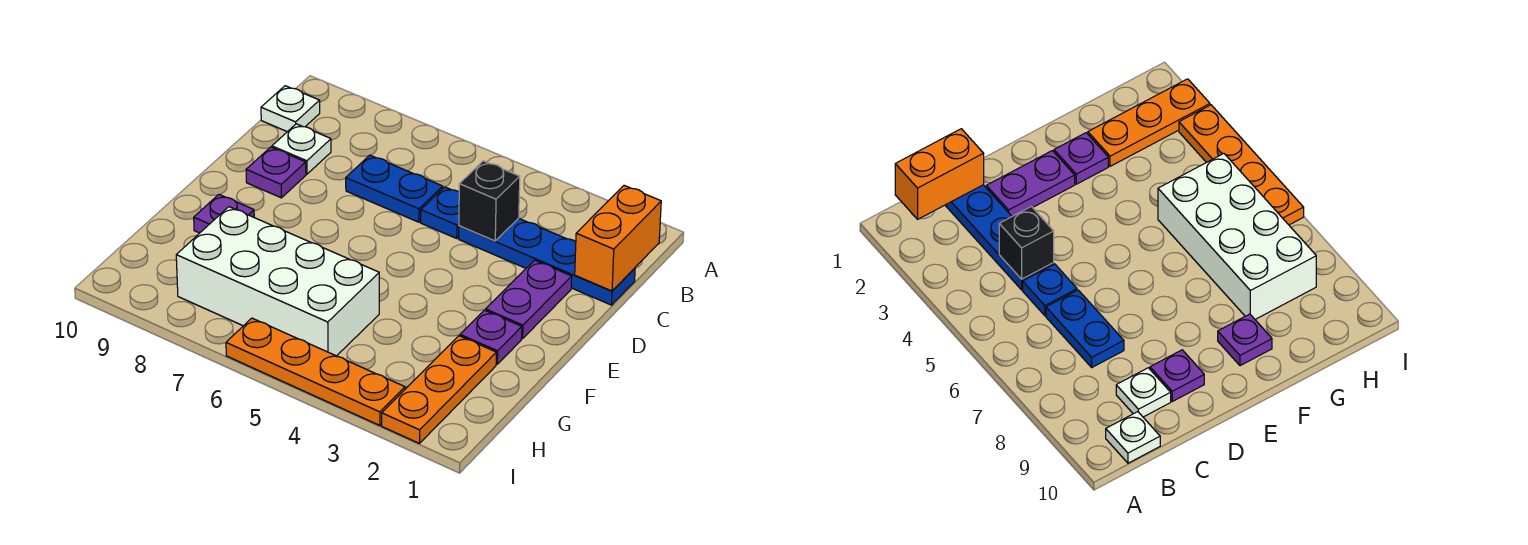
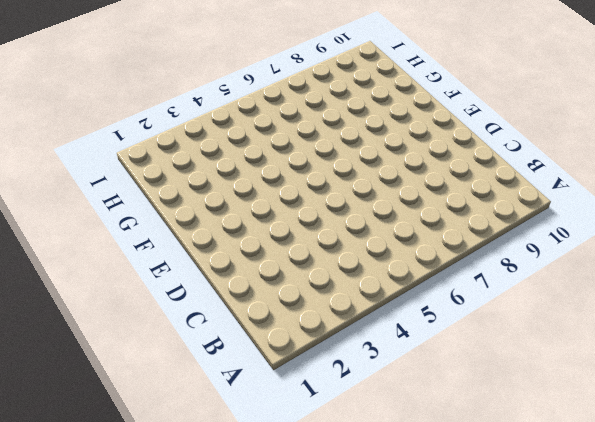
none -> white plate B10 level 1
none -> blue plate C1:C4 level 1
none -> blue plate C5 level 1

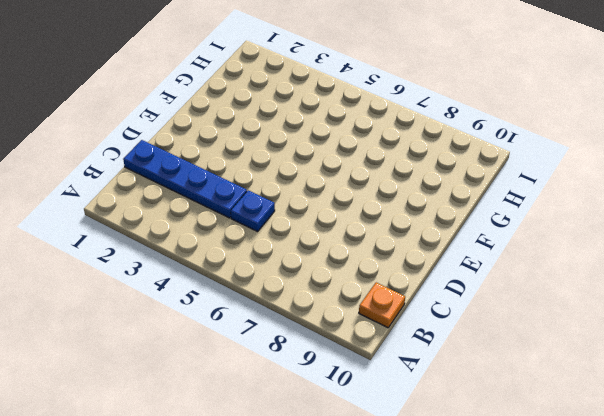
orange plate B10 level 1 -> white plate B10 level 1
none -> blue plate C6:C7 level 1
none -> white plate C9 level 1
none -> purple plate D2:E2 level 1

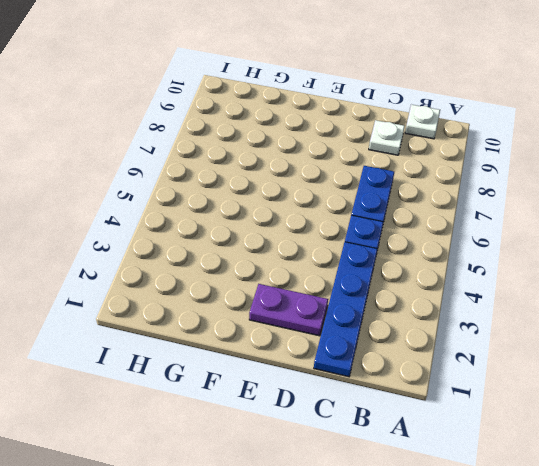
none -> purple plate D9 level 1
none -> purple plate F2 level 1
none -> purple plate F9 level 1

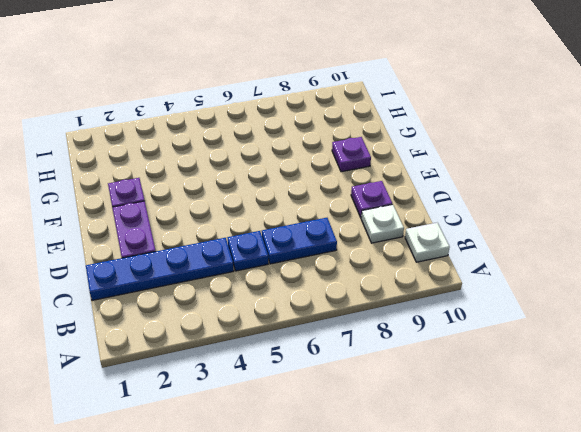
none -> orange plate G2:I2 level 1
none -> white brick G5:H8 level 1
none -> orange plate I3:I6 level 1

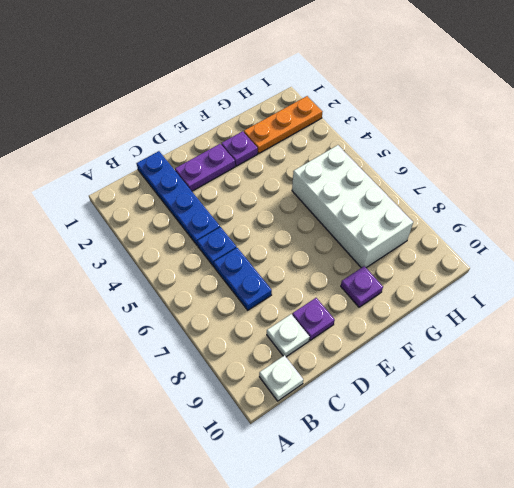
none -> orange plate I3:I6 level 1
none -> orange brick B1:C1 level 2
none -> black brick C4 level 2

